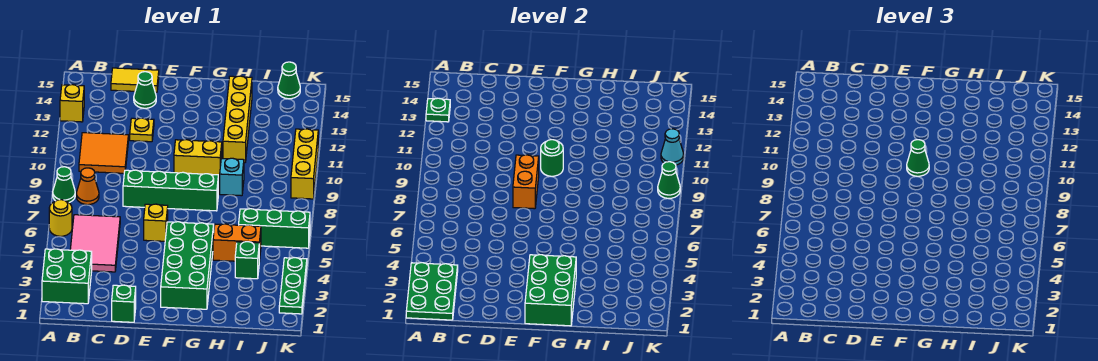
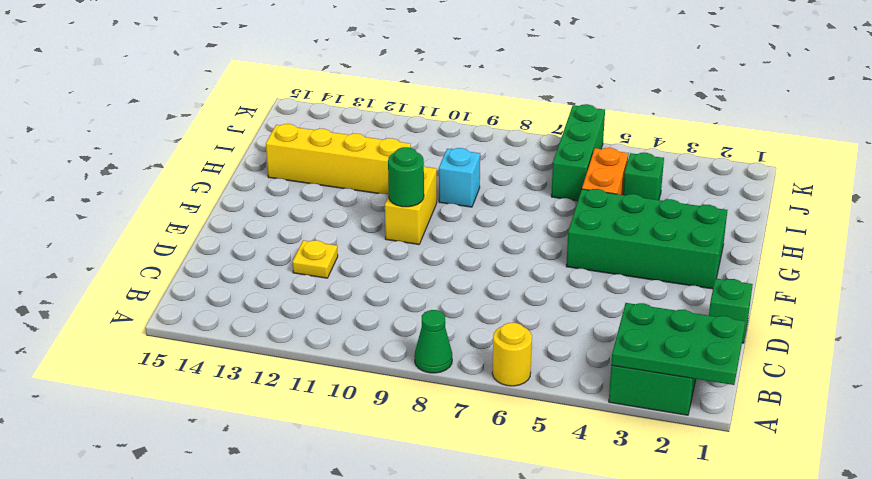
none -> yellow brick A13 level 1
none -> pink tile B4:C6 level 1
none -> orange cone B8 level 1
none -> orange tile B10:C11 level 1

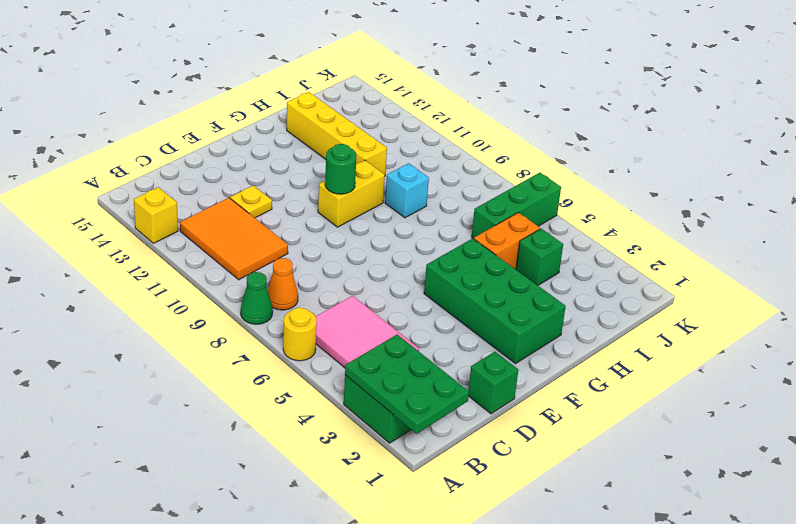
orange tile B10:C12 level 1 -> orange tile B10:C11 level 1
none -> yellow tile C15:D15 level 1
none -> green brick D8:G8 level 1
none -> green cone D14 level 1
none -> yellow brick E6 level 1

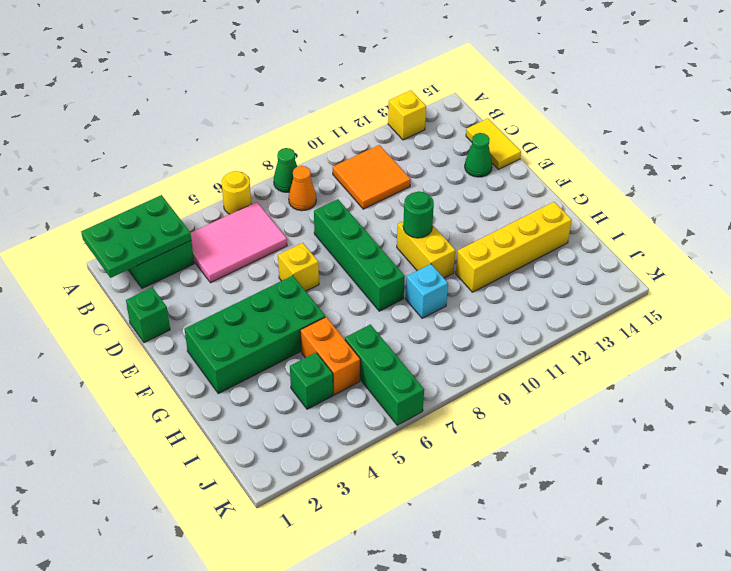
none -> yellow plate D12 level 1
none -> green cone J15 level 1
none -> green plate K2:K4 level 1
none -> yellow brick K9:K11 level 1

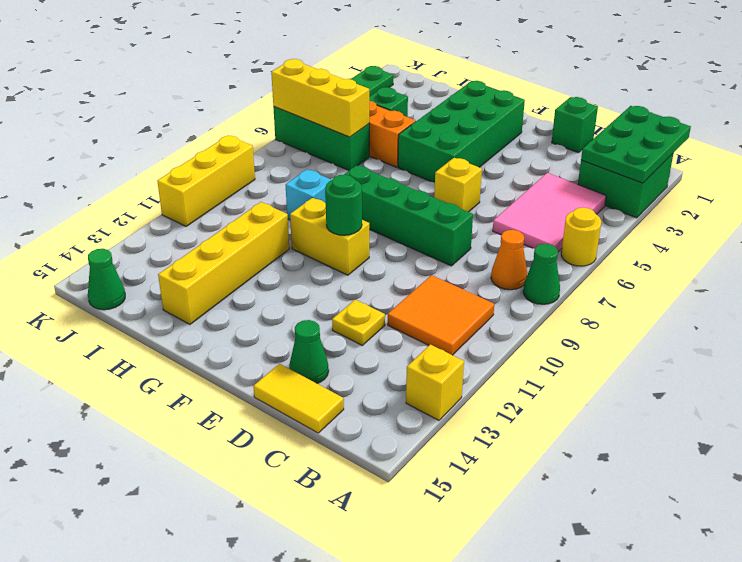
yellow brick I6:K6 level 2 -> none
none -> green plate A13 level 2
none -> orange brick E8:E9 level 2
none -> green brick F1:G3 level 2
none -> green cone K9 level 2

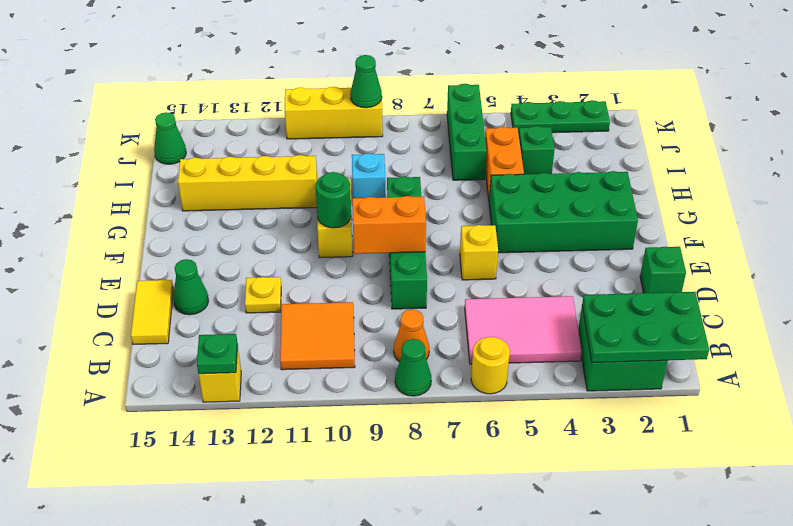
none -> green brick F1:G3 level 2
none -> cyan cone K11 level 2
none -> green cone F10 level 3

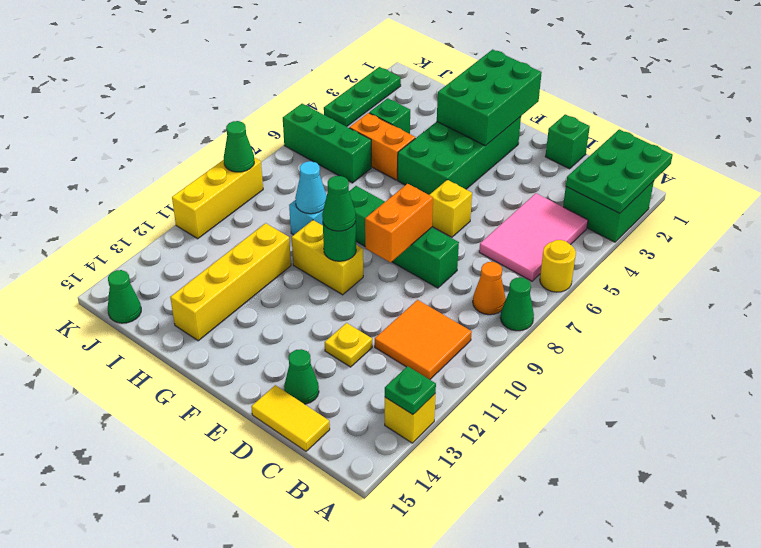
cyan cone H9 level 2 -> cyan cone K11 level 2

